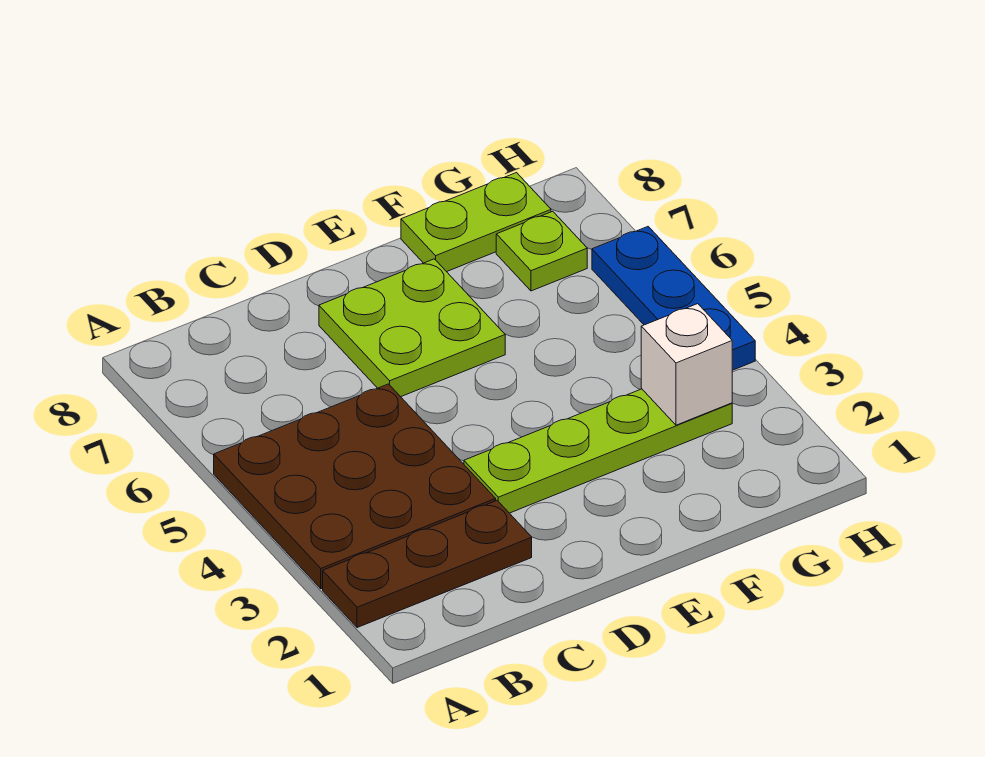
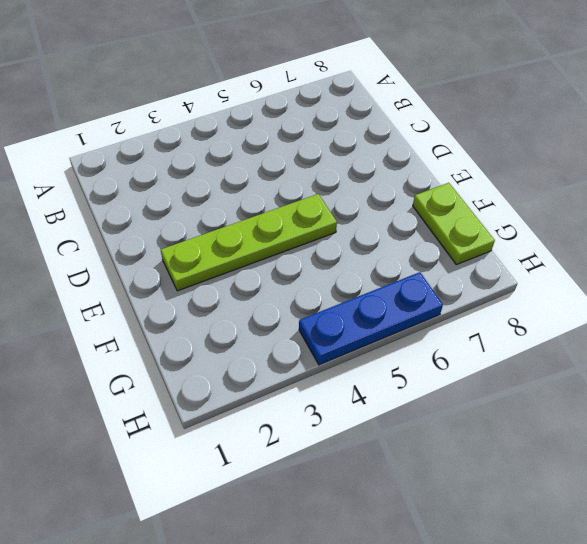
lime plate E2:E5 level 1 -> lime plate D3:G3 level 1
none -> brown plate A2:C2 level 1
none -> brown plate A3:C5 level 1

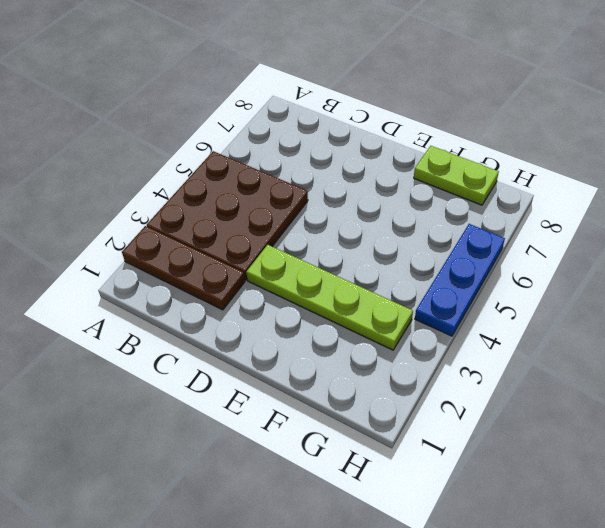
none -> lime plate D6:E7 level 1
none -> lime plate G7 level 1

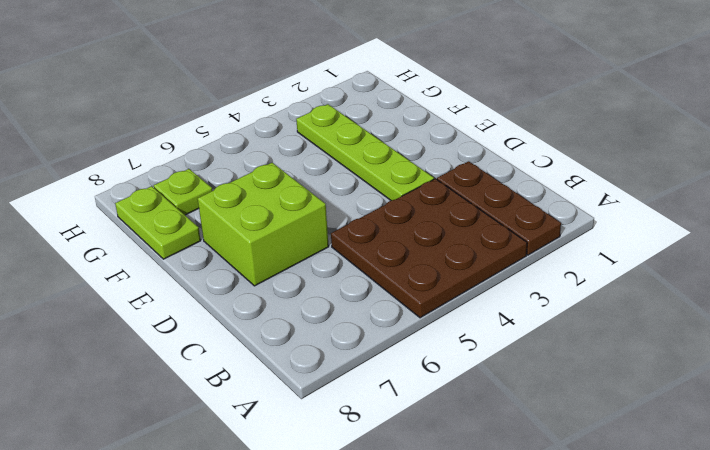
lime brick D6:E7 level 1 -> lime plate D6:E7 level 1
none -> blue plate H4:H6 level 1
none -> white brick G3 level 2

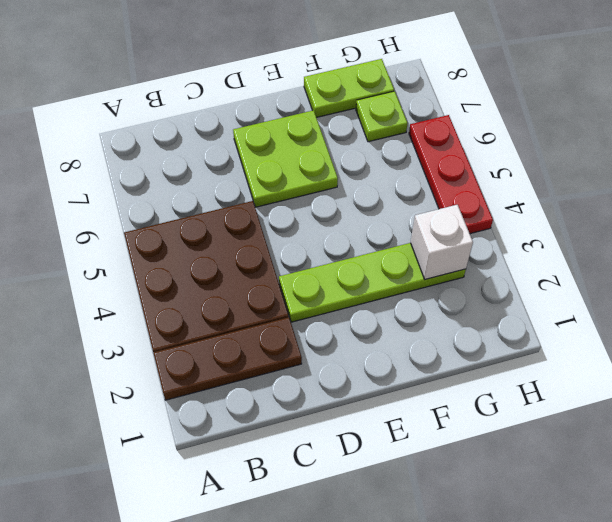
red plate H4:H6 level 1 -> blue plate H4:H6 level 1

